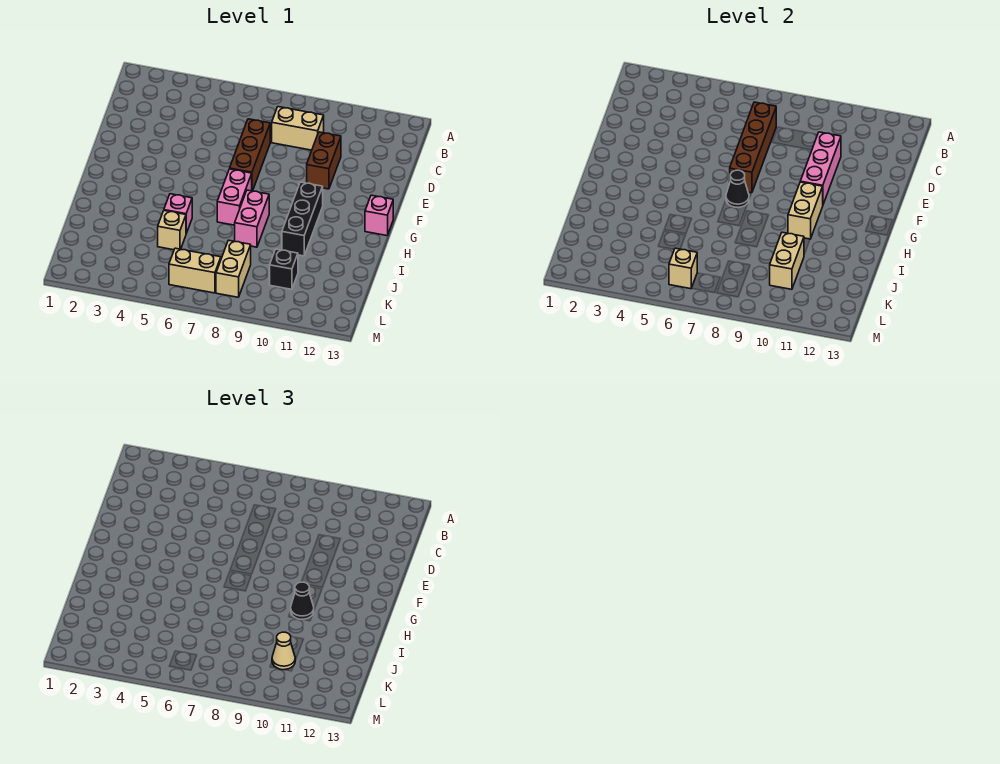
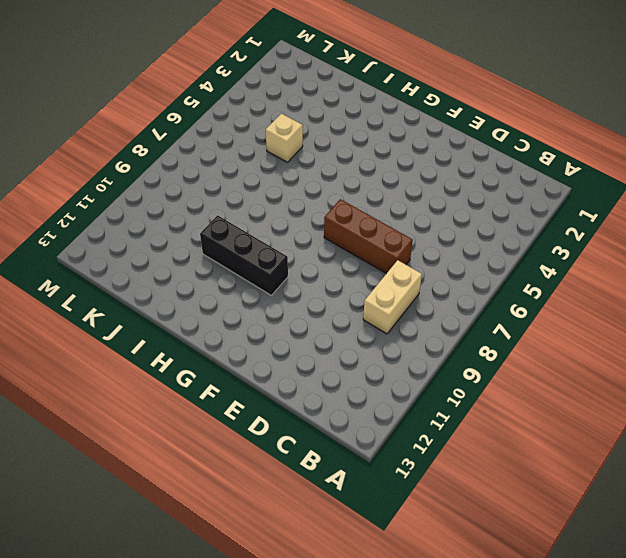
none -> brown brick D10:E10 level 1
none -> pink brick G7:H7 level 1
none -> pink brick G13 level 1

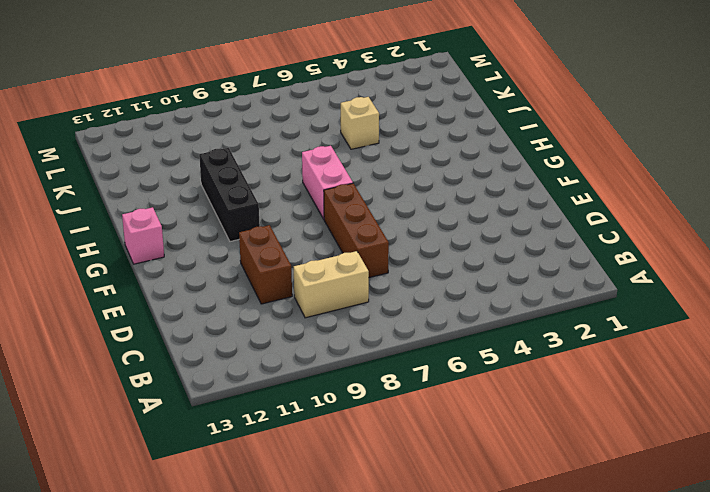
none -> pink brick H8:I8 level 1
none -> pink brick I5 level 1
none -> tan brick K8:L8 level 1

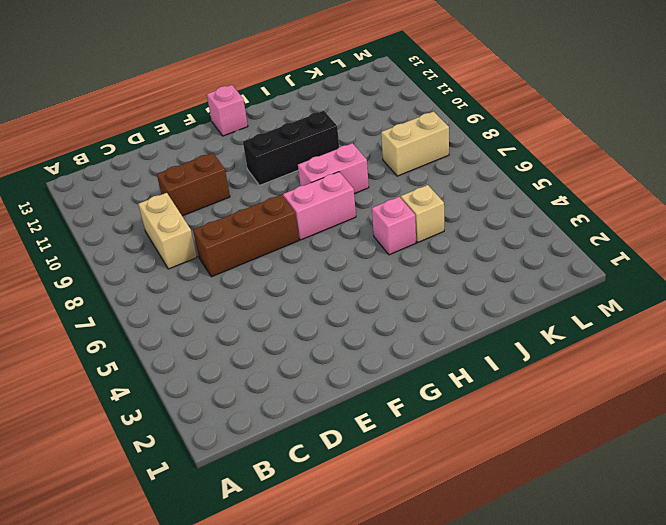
none -> black brick K10 level 1
none -> tan brick L6:L7 level 1
none -> brown brick C7:F7 level 2

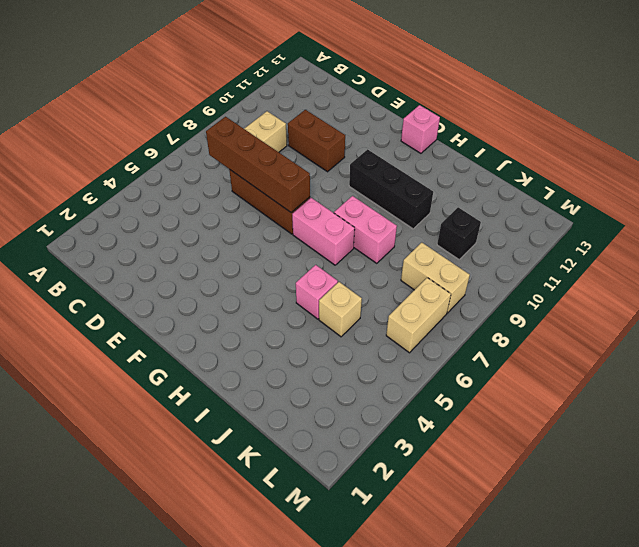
none -> pink brick D10:F10 level 2
none -> black cone G7 level 2
none -> tan brick G10:H10 level 2

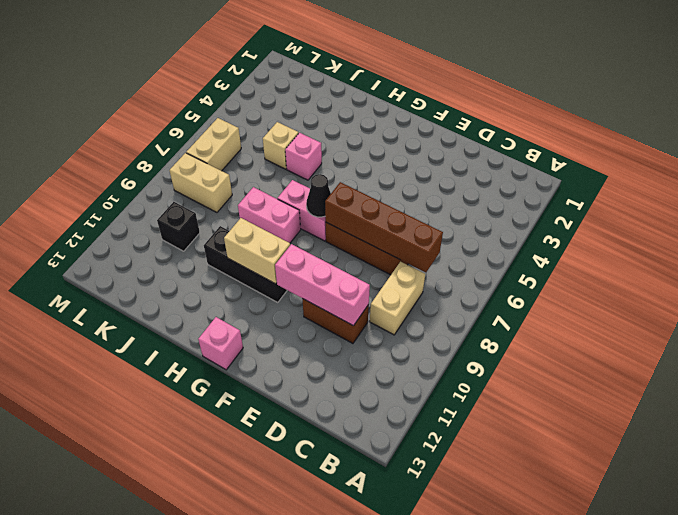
none -> tan brick J10:K10 level 2
none -> tan brick L6 level 2
none -> black cone H10 level 3

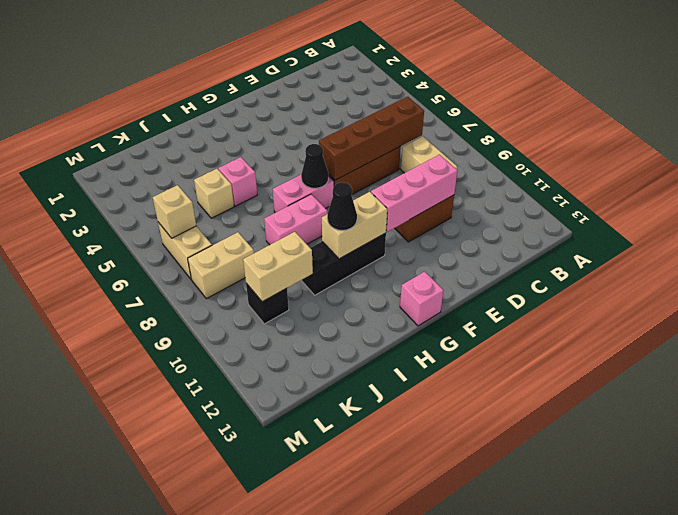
none -> tan cone K10 level 3

